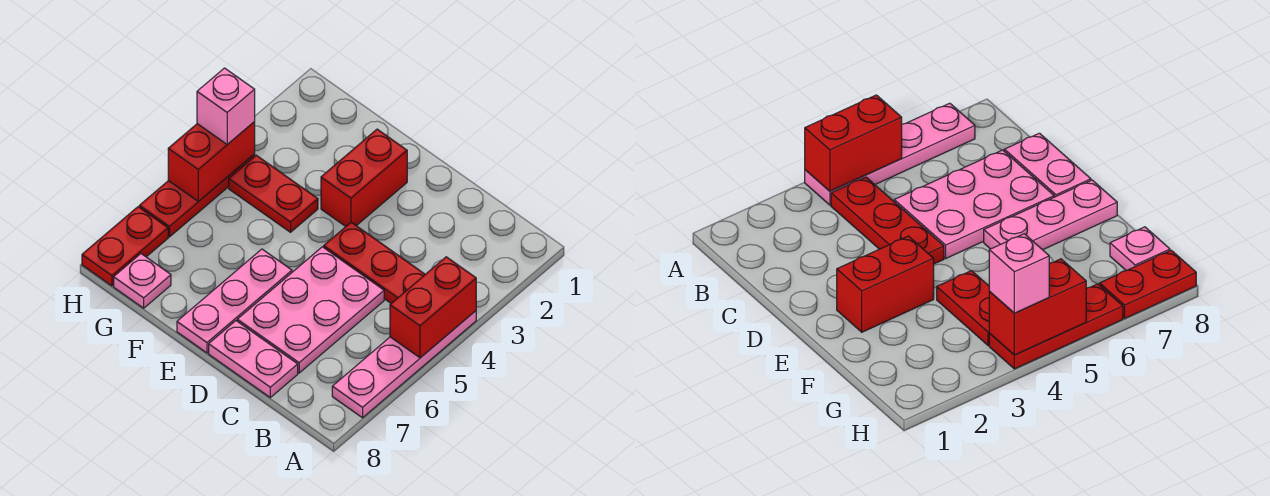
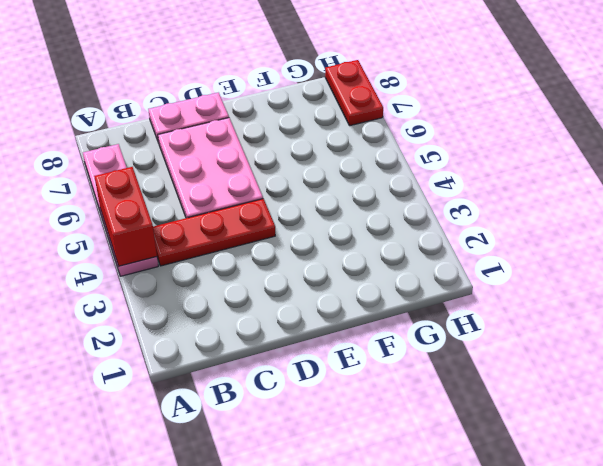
none -> red brick E2:E3 level 1
none -> pink plate E6:E8 level 1
none -> red plate F4:G4 level 1

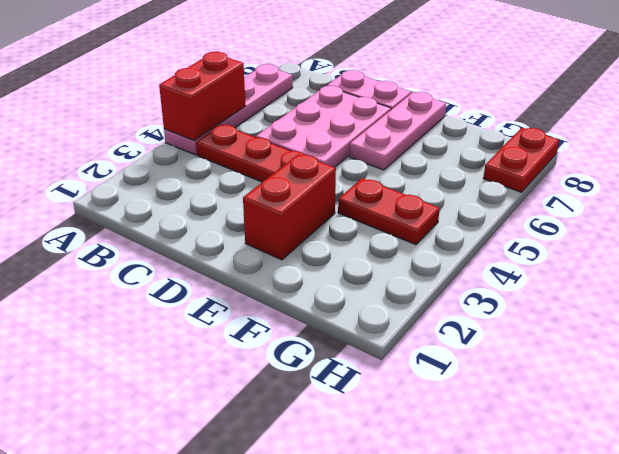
none -> pink plate G8 level 1
none -> red plate H4:H6 level 1
none -> red brick H4:H5 level 2

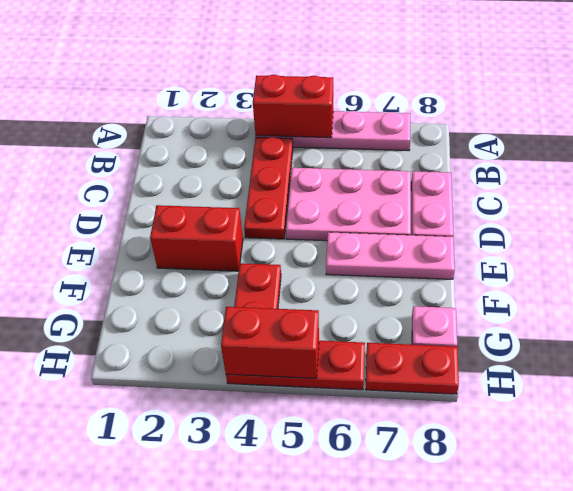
none -> pink brick H4 level 3

